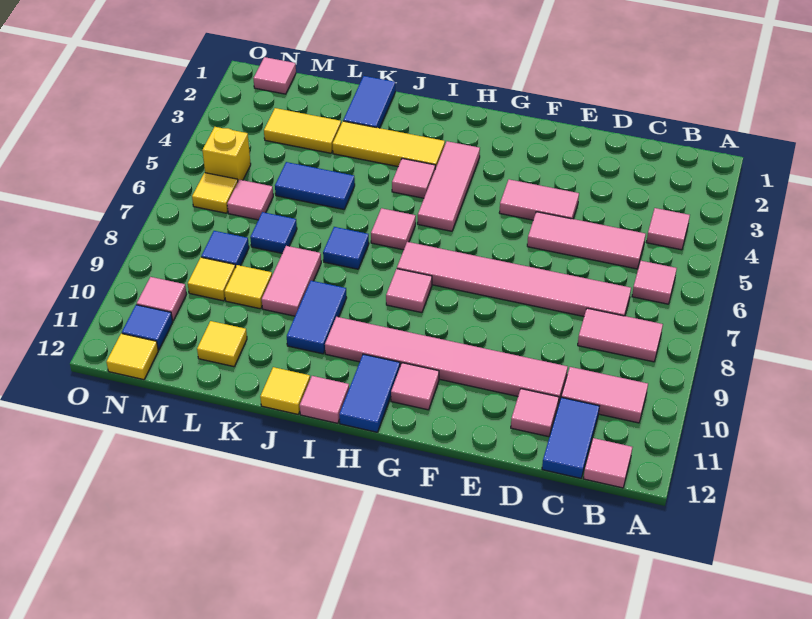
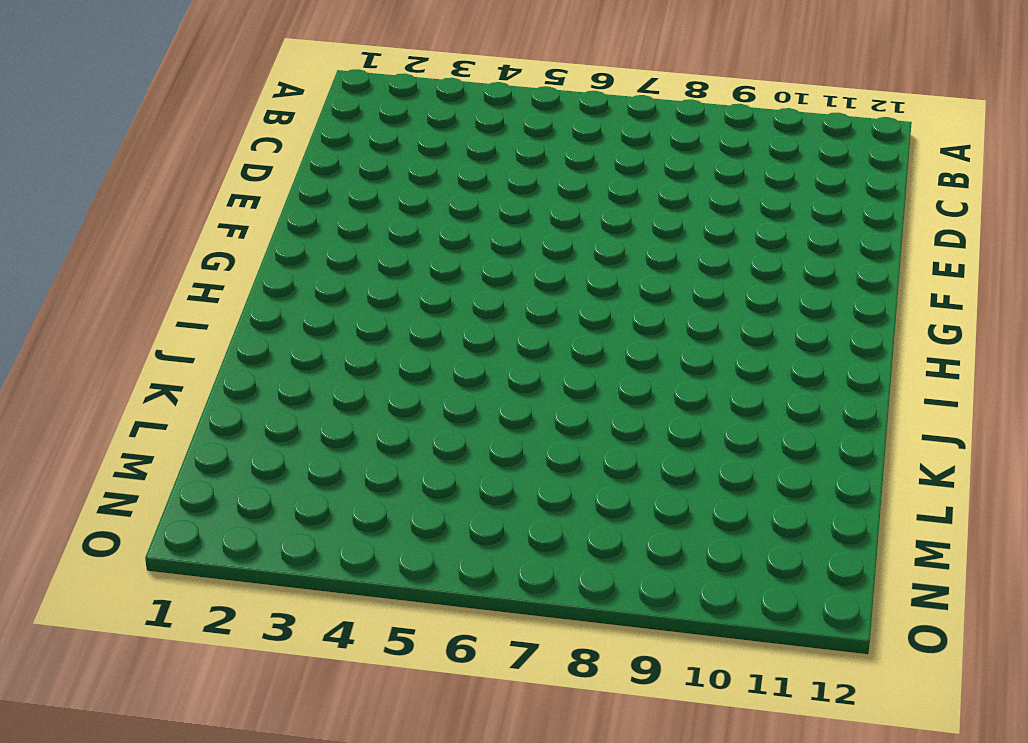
none -> pink tile B4 level 1
none -> pink tile B6 level 1
none -> pink tile B8:C8 level 1
none -> pink tile B10:C10 level 1

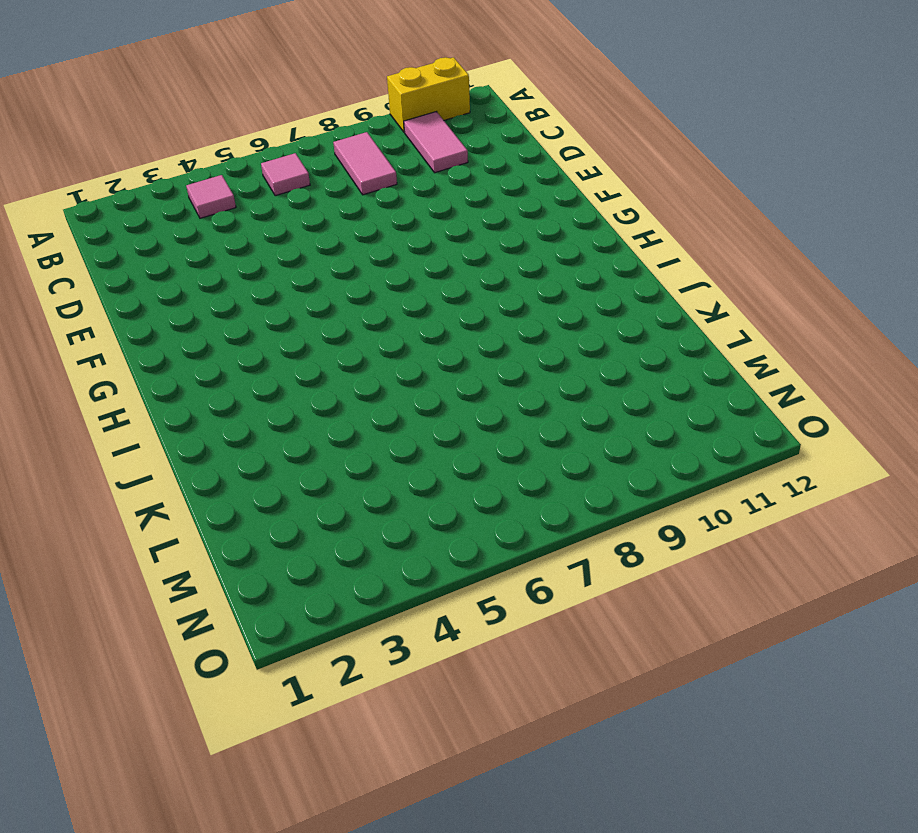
yellow brick A10:A11 level 1 -> none
none -> pink tile B12 level 1
none -> pink tile C5:E5 level 1
none -> pink tile C7:H7 level 1
none -> blue tile C11:C12 level 1

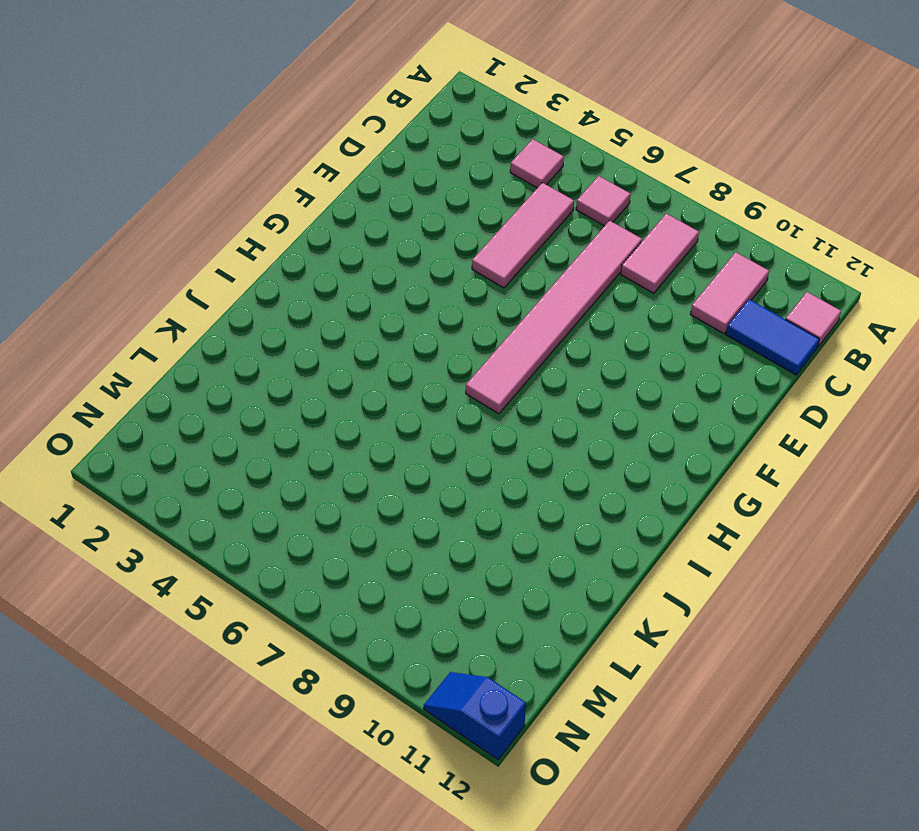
blue slope O11:O12 level 1 top 12 -> none
none -> pink tile D10:I10 level 1
none -> pink tile D11 level 1
none -> pink tile E4:F4 level 1
none -> pink tile G11 level 1

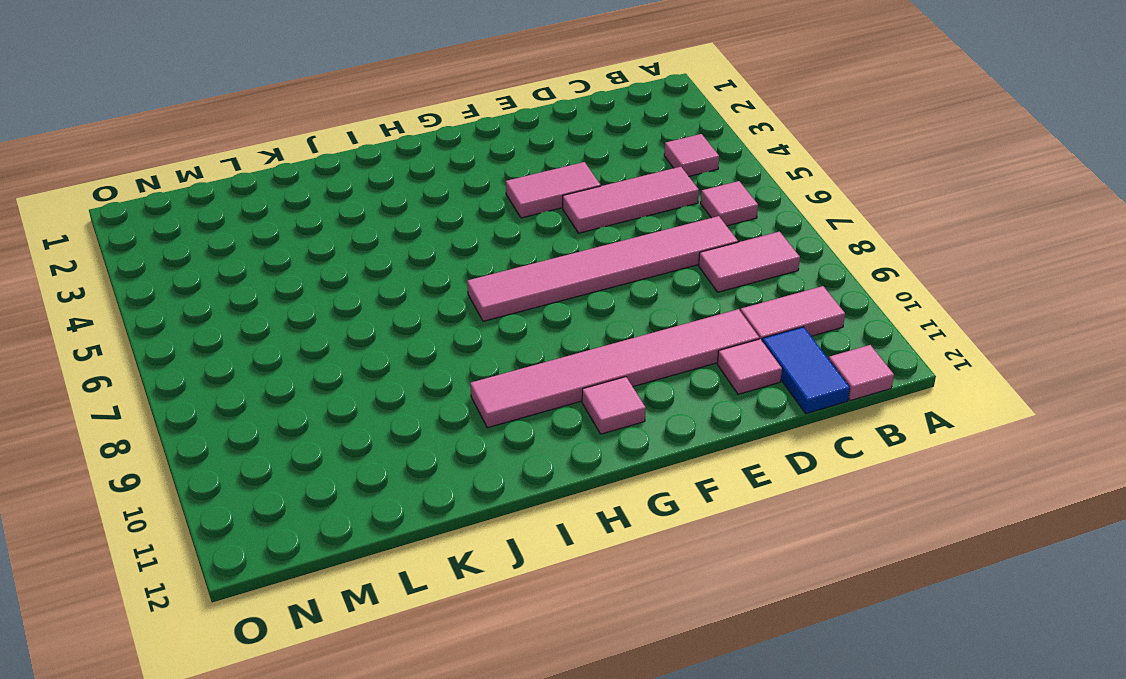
none -> pink tile H3:H5 level 1
none -> pink tile H8 level 1
none -> blue tile H11:H12 level 1
none -> yellow tile I3:K3 level 1

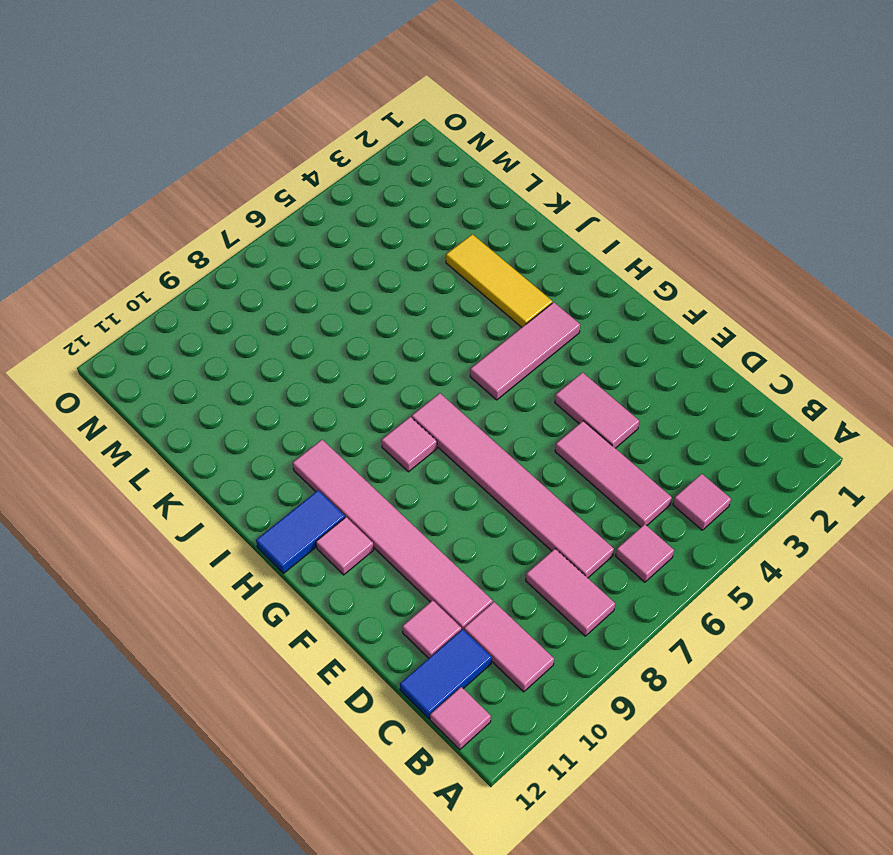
none -> pink tile I4 level 1
none -> pink tile I6 level 1
none -> pink tile I12 level 1
none -> blue tile J7 level 1

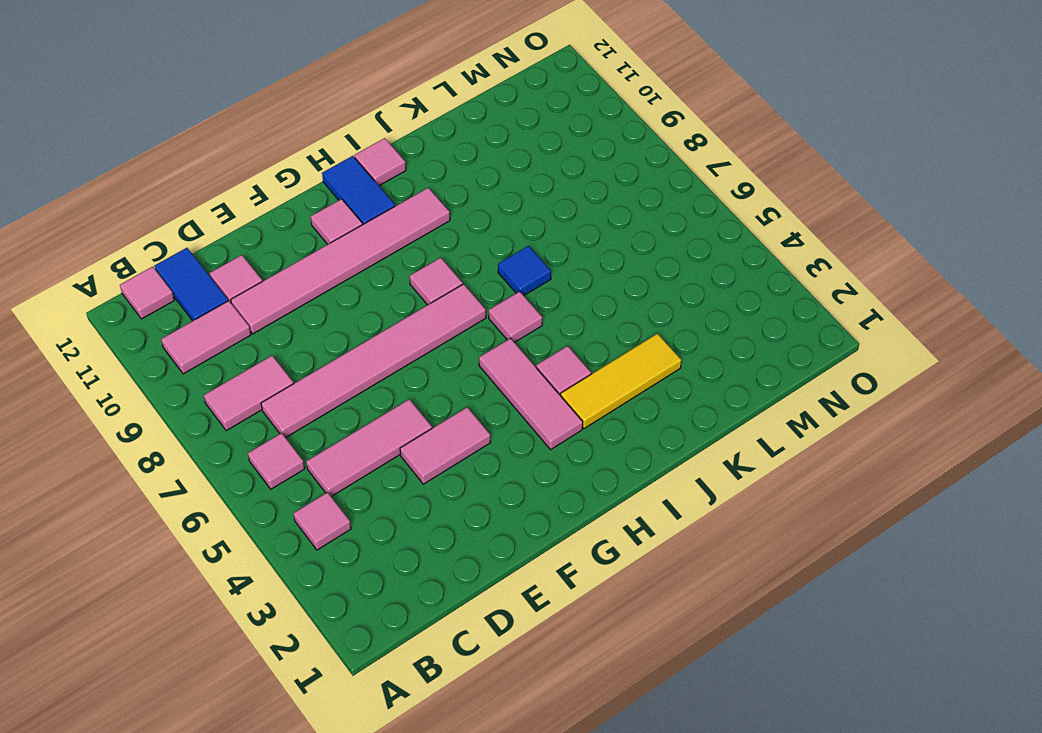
none -> blue tile J9:J10 level 1
none -> yellow tile J12 level 1
none -> blue tile K1:K2 level 1
none -> blue tile K5:L5 level 1

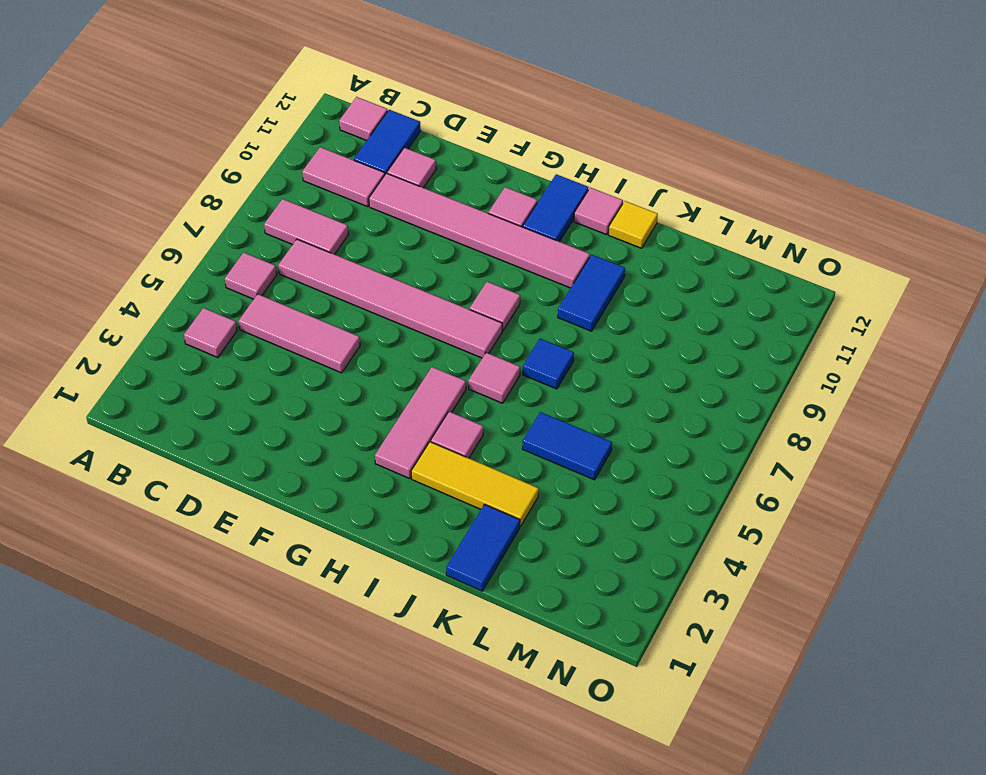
none -> pink tile E4:F4 level 1
none -> pink tile K8:K9 level 1
none -> yellow tile L3:M3 level 1
none -> blue tile L7 level 1

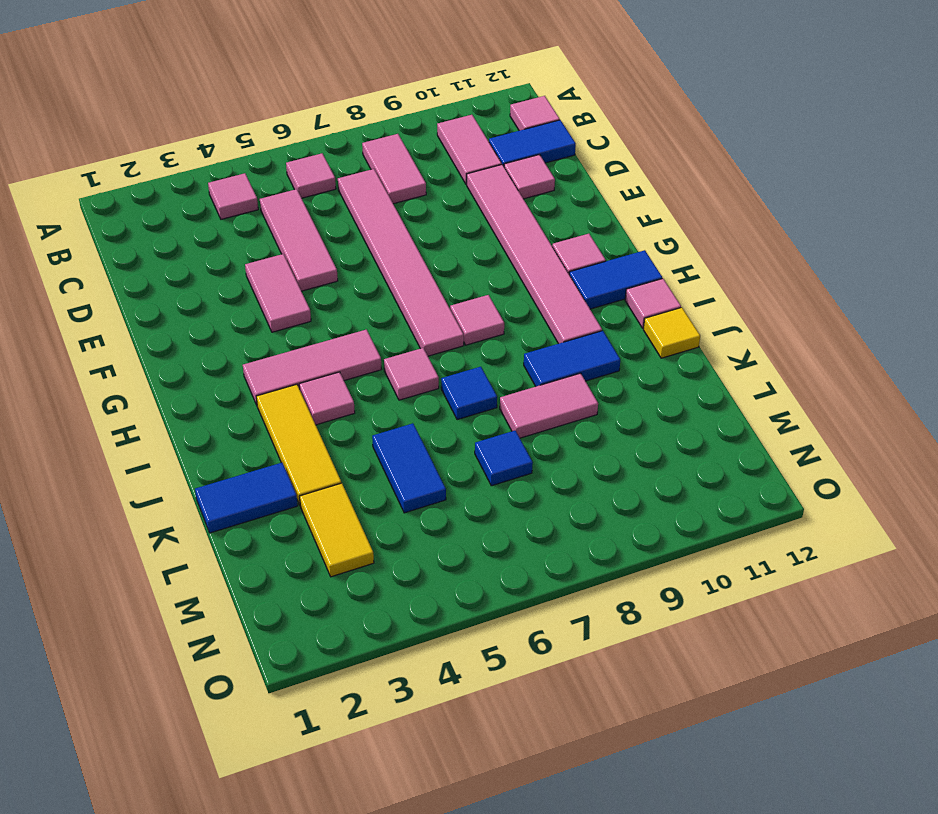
none -> yellow tile L9 level 1
none -> yellow tile L11 level 1
none -> pink tile M6 level 1
none -> blue tile M8 level 1

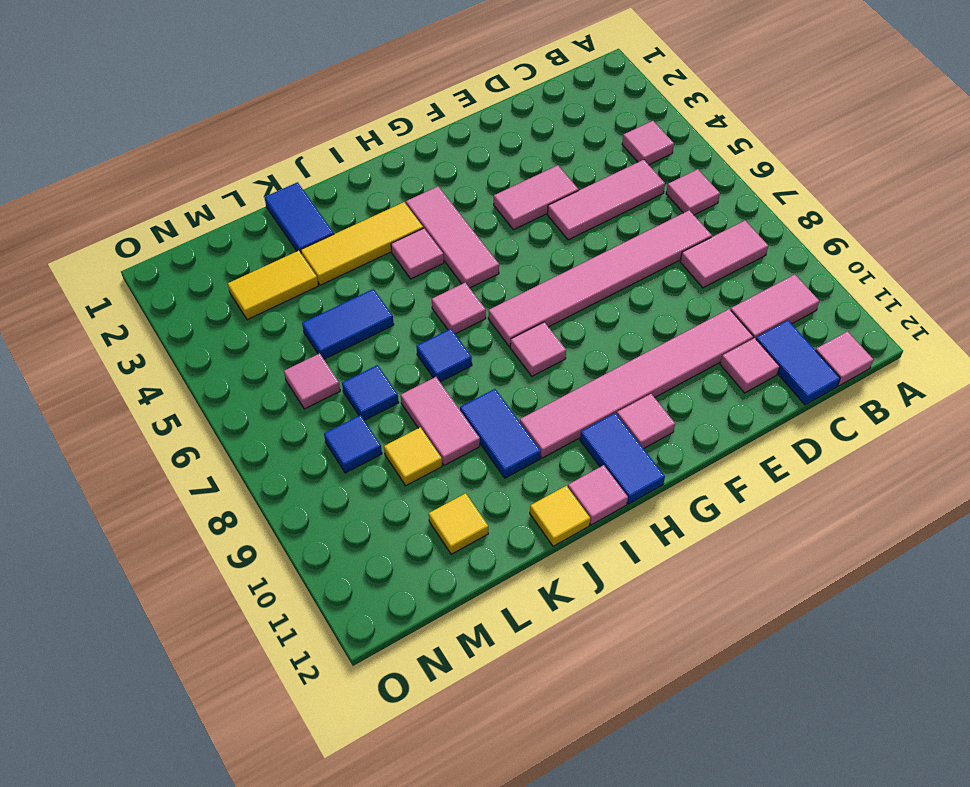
none -> yellow tile M9 level 1
none -> pink tile N1 level 1
none -> yellow brick N5 level 1
none -> yellow tile N6 level 1

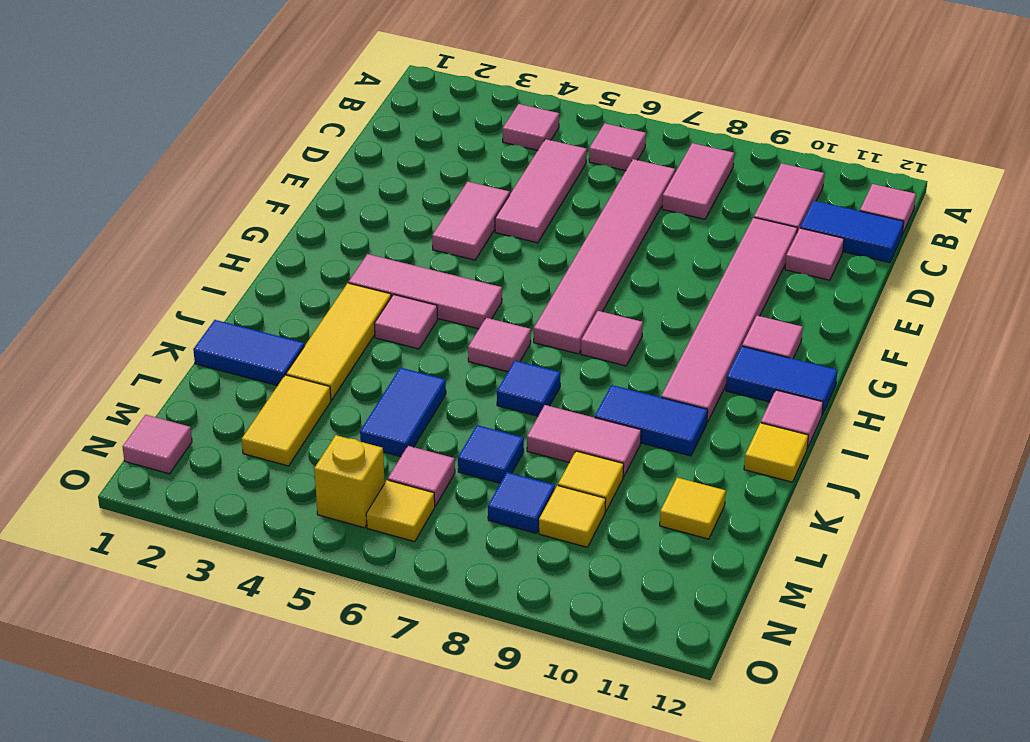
none -> pink tile N10 level 1
none -> blue tile N11 level 1
none -> yellow tile N12 level 1

